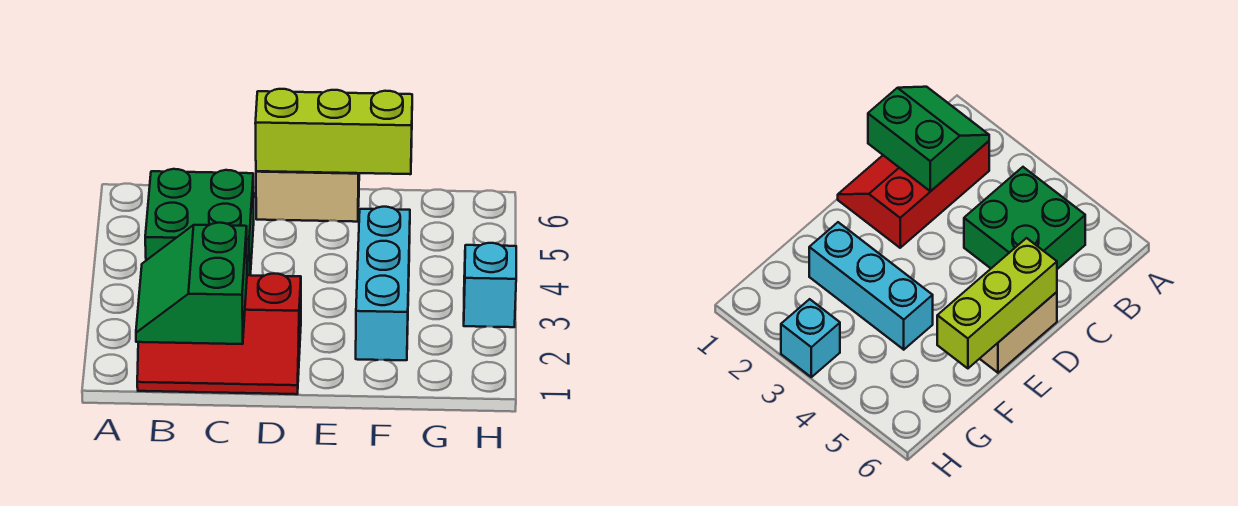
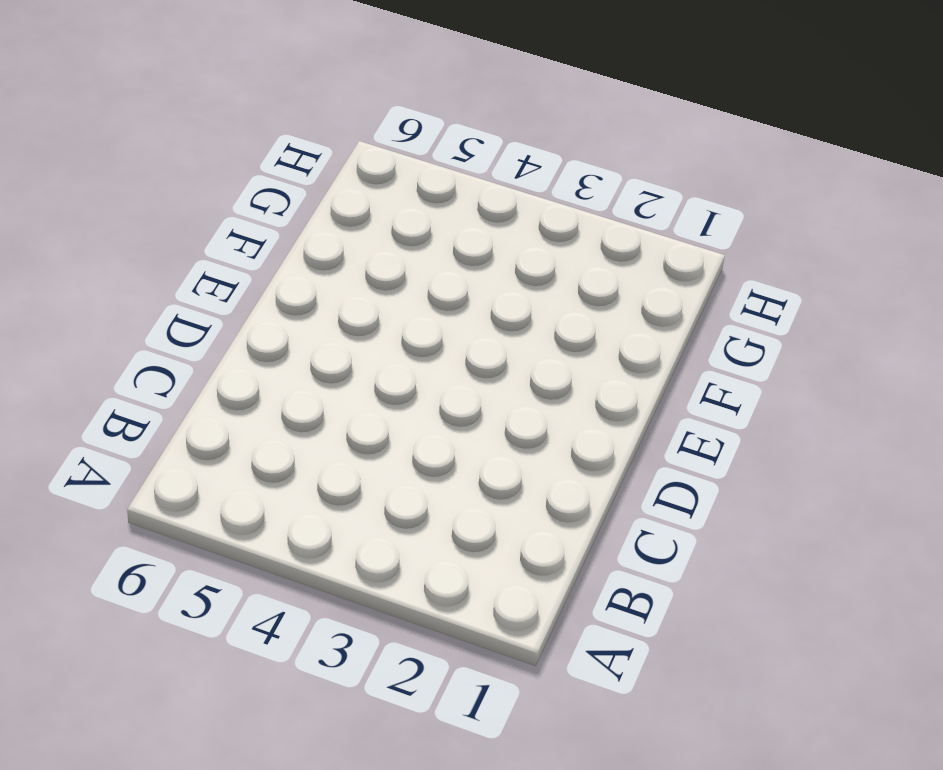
none -> red slope B1:D2 level 1 top 2
none -> green brick B4:C5 level 1

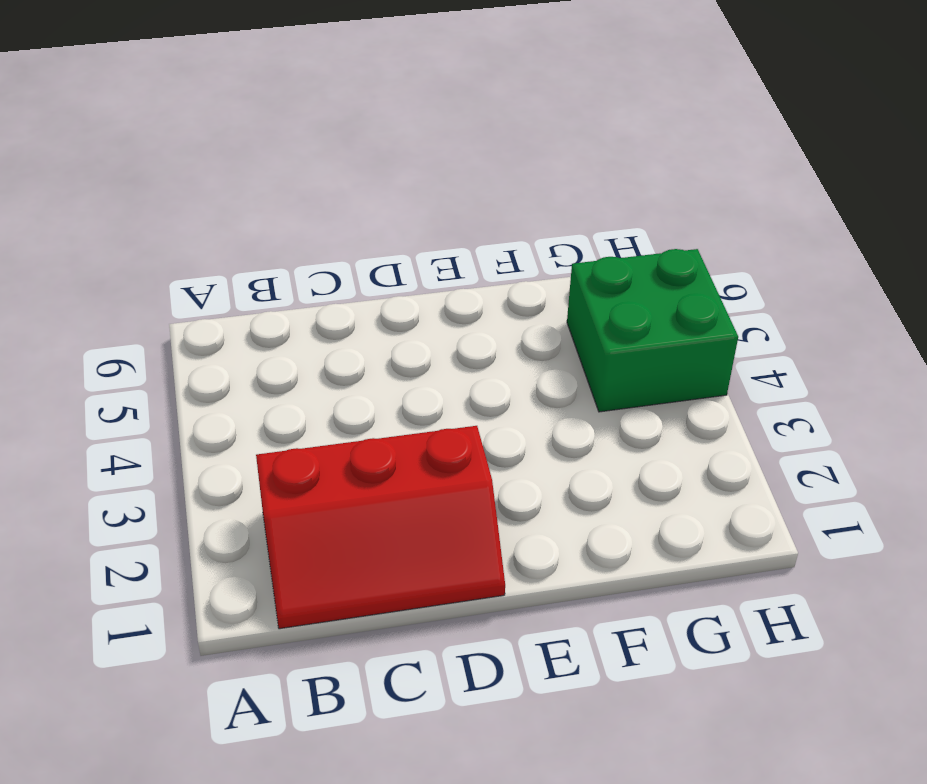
green brick G4:H5 level 1 -> green brick B4:C5 level 1
none -> tan brick D6:E6 level 1
none -> cyan brick F2:F4 level 1

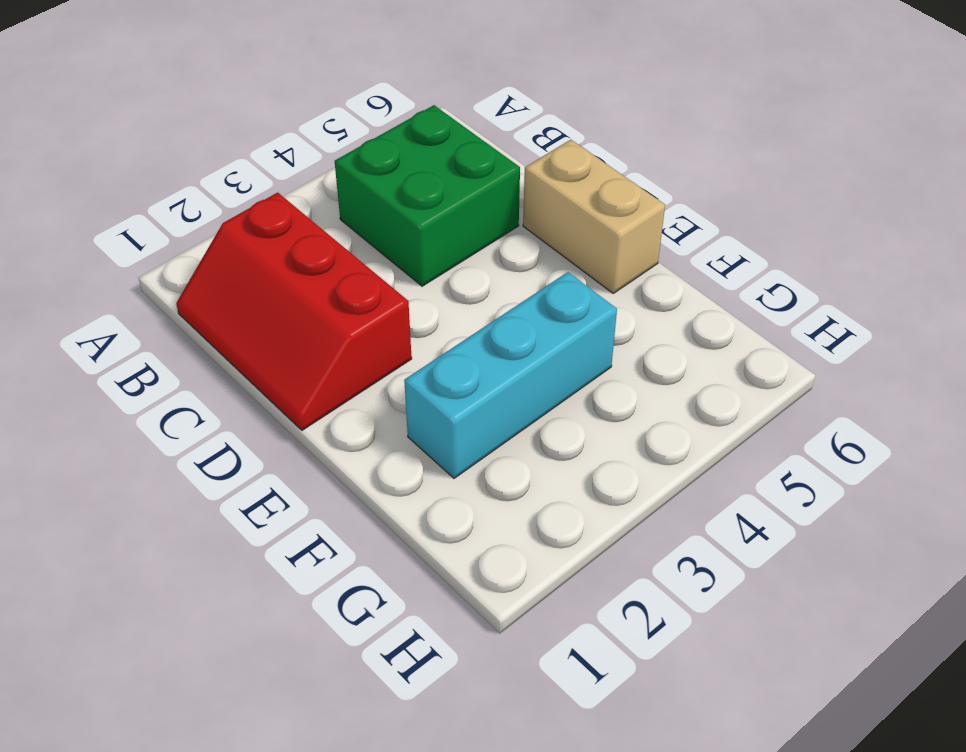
none -> cyan brick H3 level 1
none -> green slope B1:C2 level 2 top C

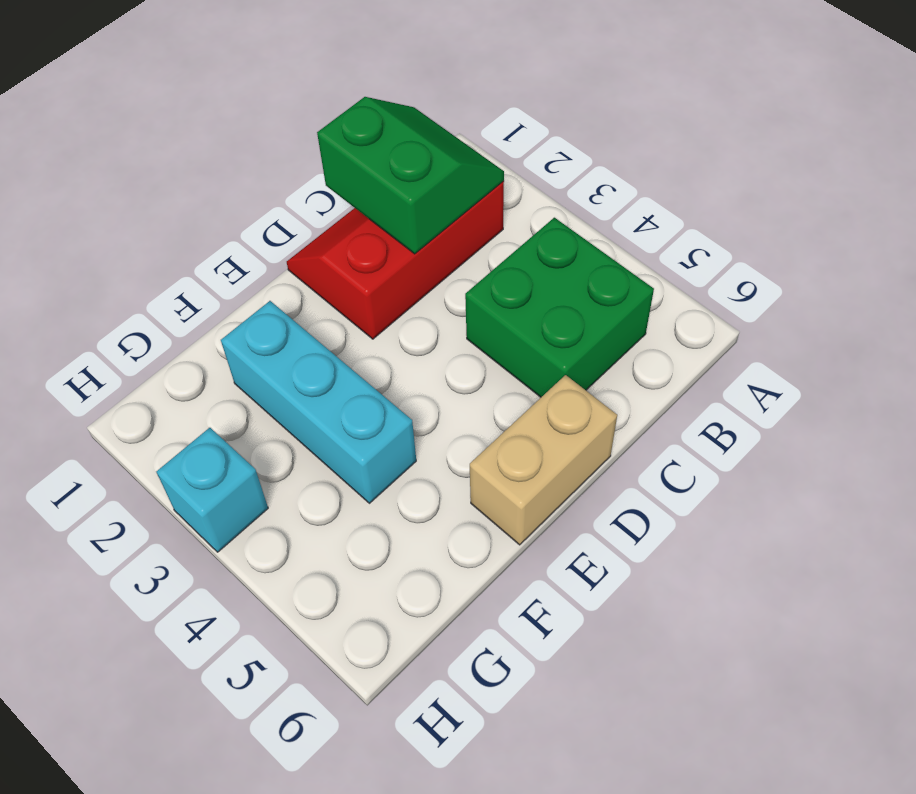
none -> lime brick D6:F6 level 2

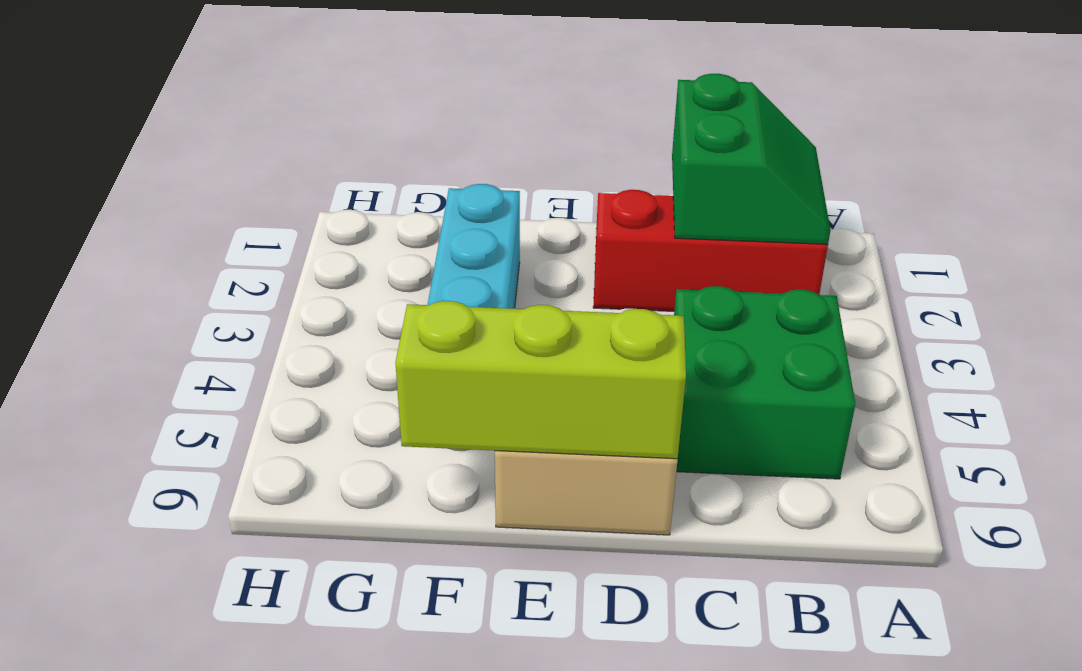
none -> cyan brick H3 level 1

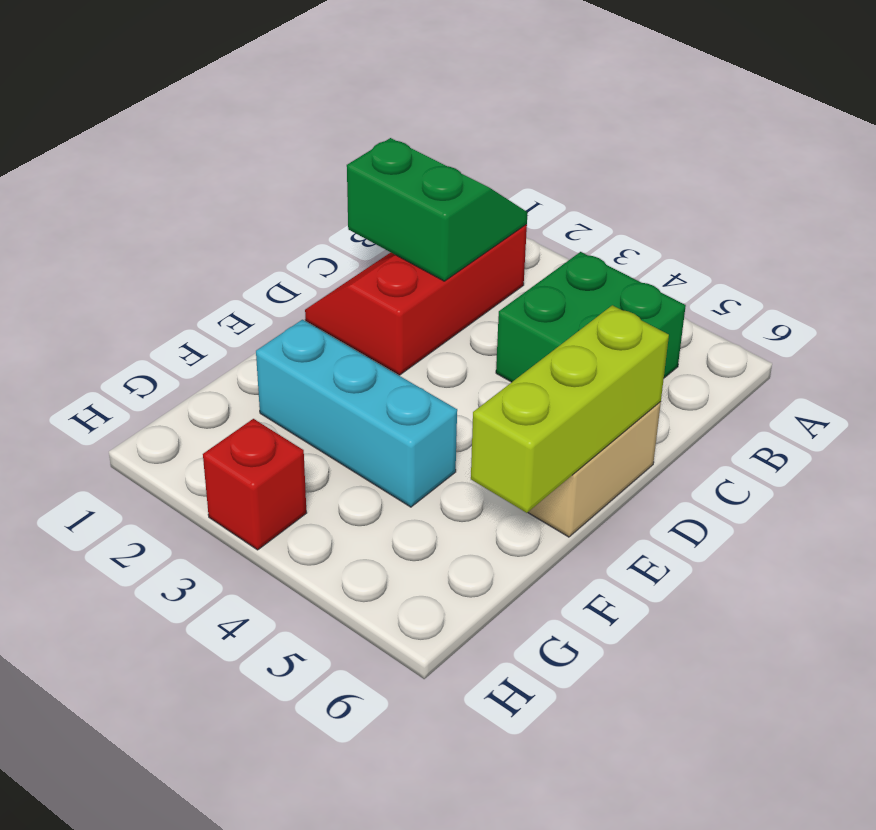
red brick H3 level 1 -> cyan brick H3 level 1

